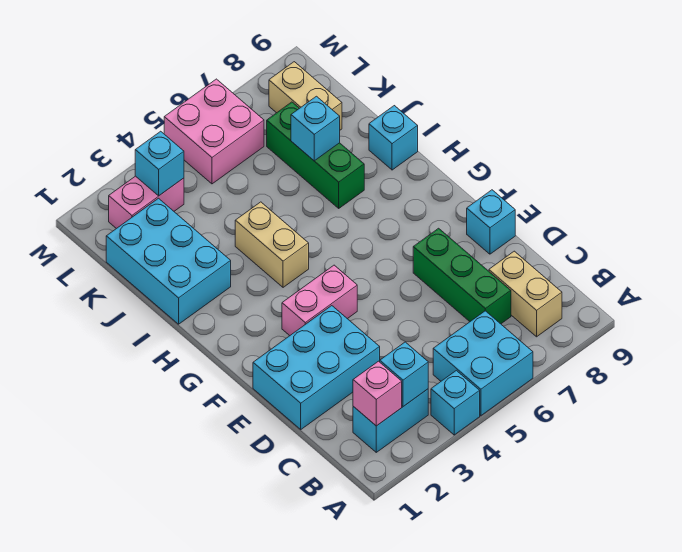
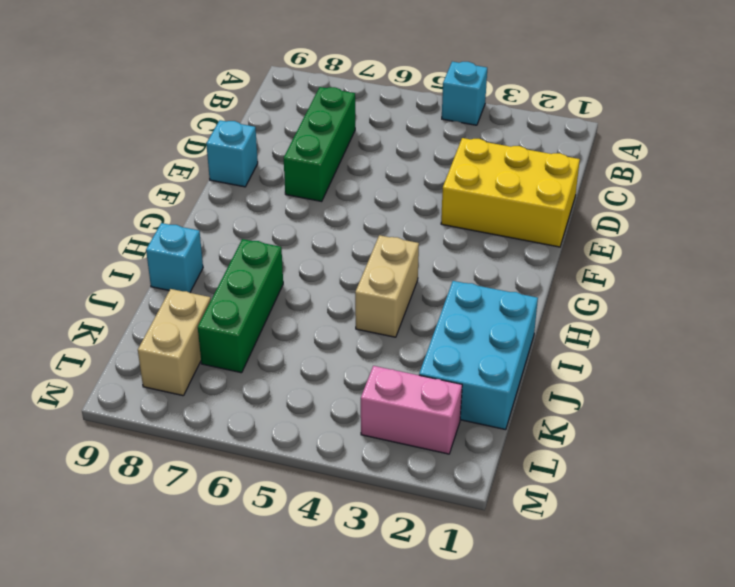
yellow brick D1:E3 level 1 -> cyan brick D1:E3 level 1
none -> cyan brick A5:B6 level 1
none -> cyan brick B2:B3 level 1
none -> tan brick B8:C8 level 1

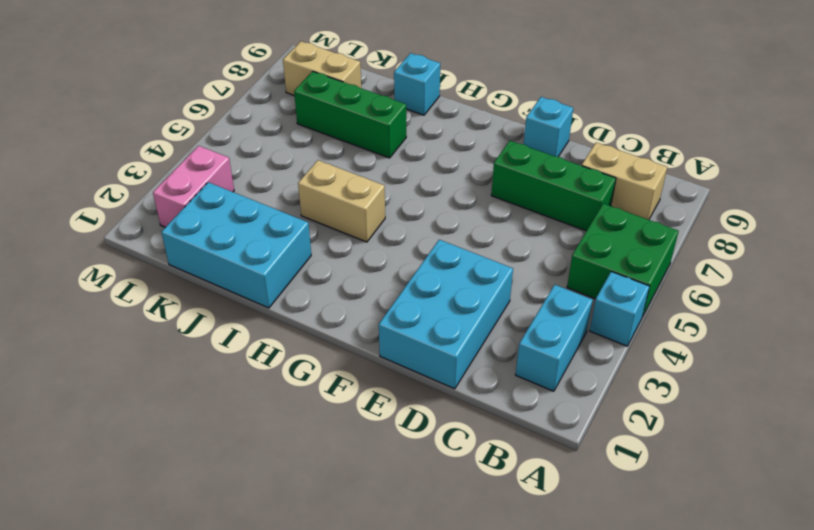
green brick A5:B6 level 1 -> cyan brick A5:B6 level 1
none -> pink brick F3:F4 level 1
none -> pink brick L5:M6 level 1
none -> pink brick B2 level 2

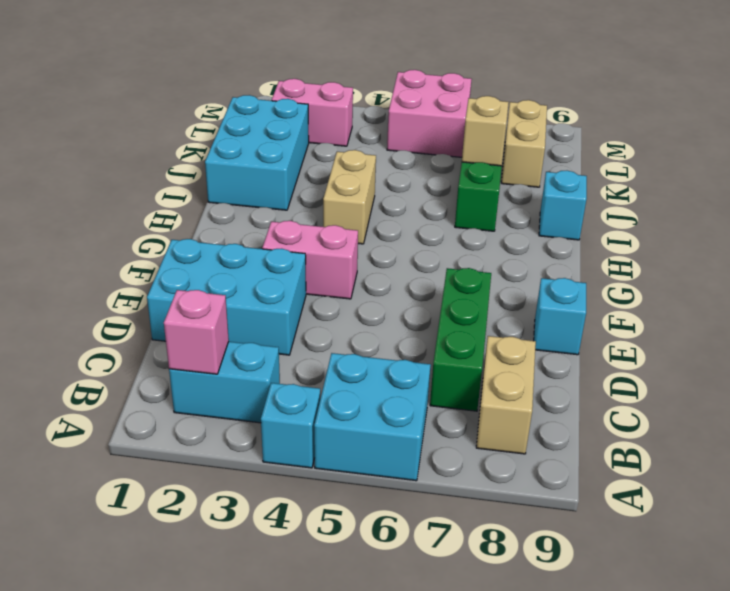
tan brick J7 level 2 -> cyan brick J7 level 2
none -> cyan brick B3 level 2
none -> cyan brick L3 level 2

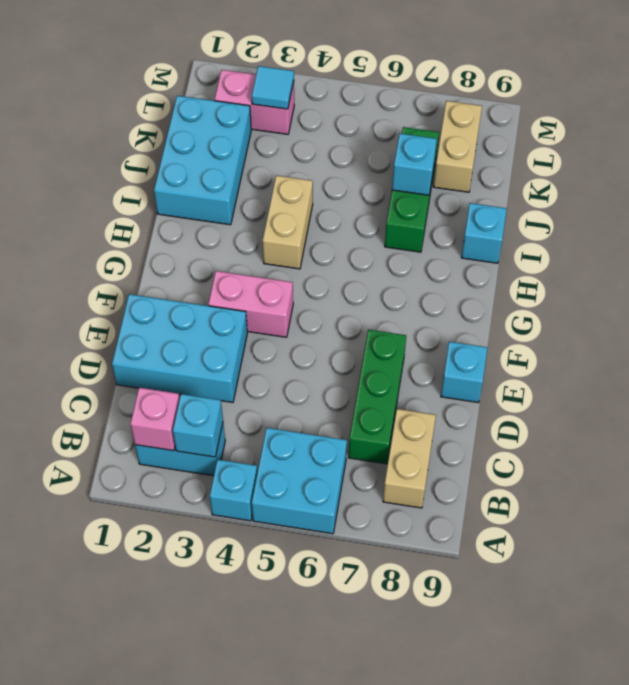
cyan tile L3 level 2 -> cyan brick L3 level 2
none -> pink brick L5:M6 level 1

